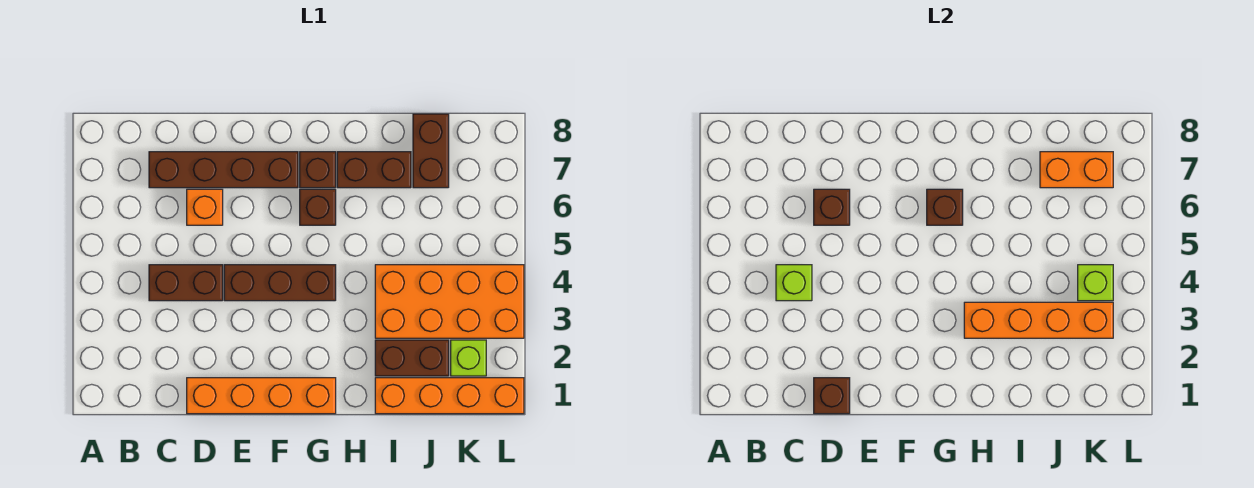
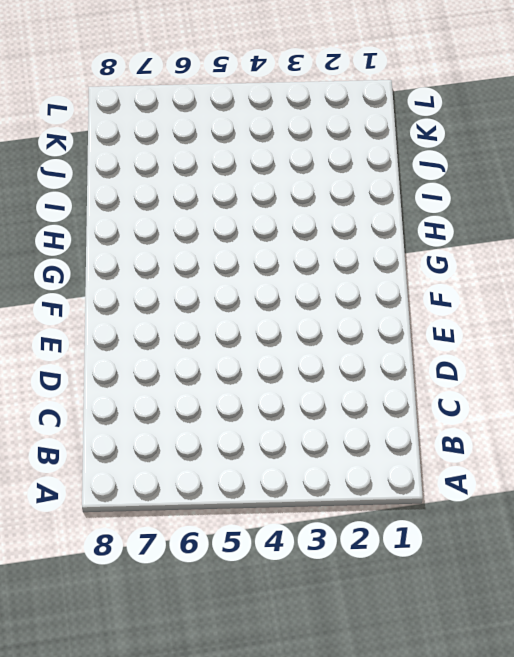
none -> brown brick C4:D4 level 1
none -> brown brick C7:F7 level 1
none -> orange brick D1:G1 level 1

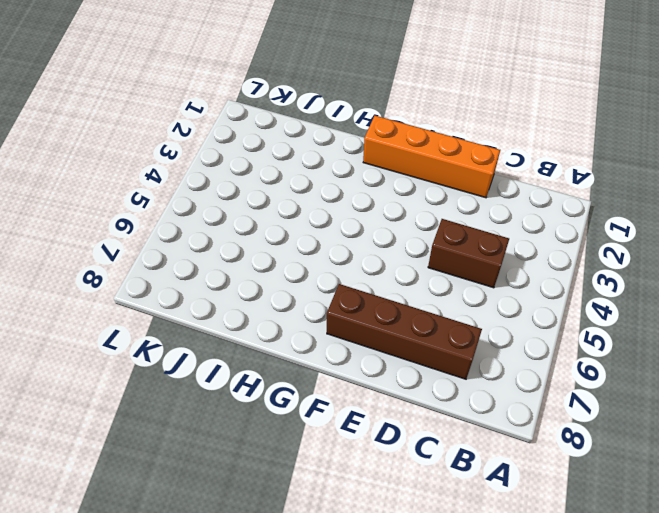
none -> orange brick D6 level 1
none -> brown brick E4:G4 level 1
none -> brown brick G6 level 1

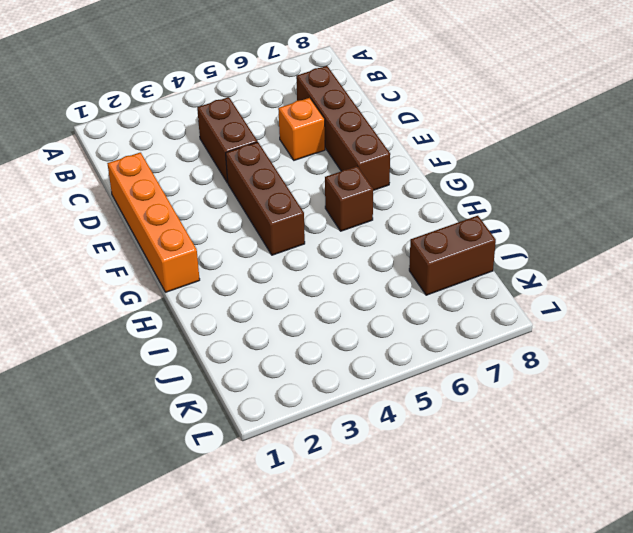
none -> brown brick G7 level 1
none -> brown brick H7:I7 level 1
none -> orange brick I1:L1 level 1

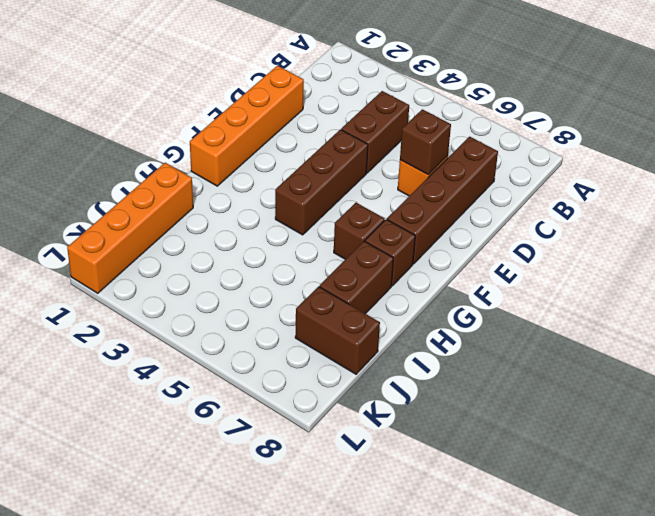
none -> brown brick I2:J2 level 1
none -> orange brick I3:L4 level 1
none -> lime brick K2 level 1

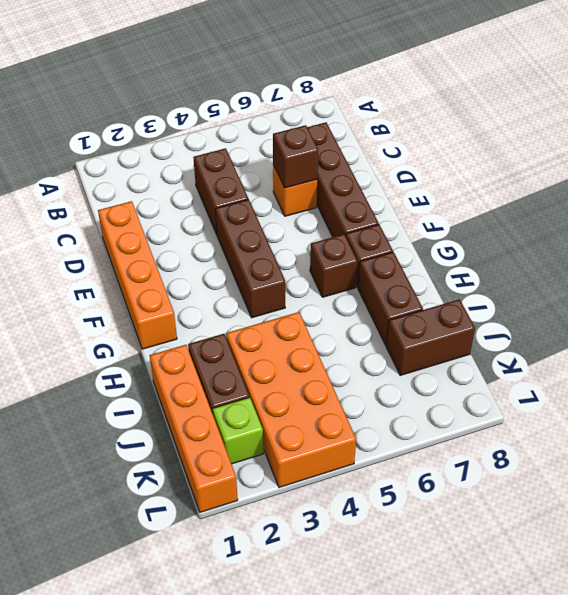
none -> lime brick C4 level 2
none -> brown brick D1 level 2
none -> brown brick G6 level 2

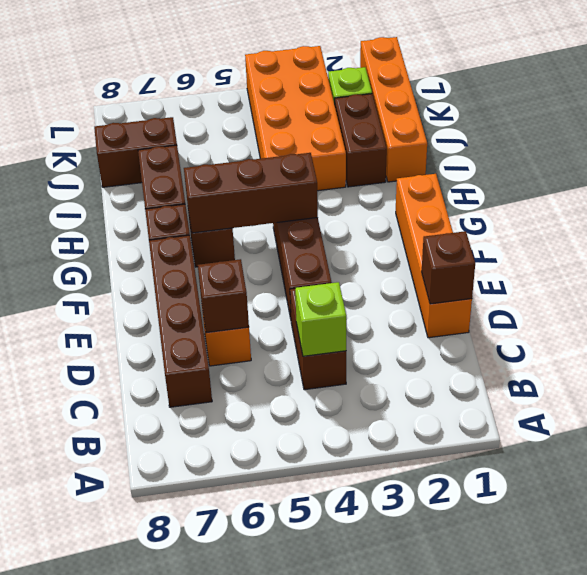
brown brick G4:G6 level 2 -> brown brick G6 level 2
none -> orange brick H3:K3 level 2
none -> orange brick J7:K7 level 2
none -> lime brick K4 level 2

